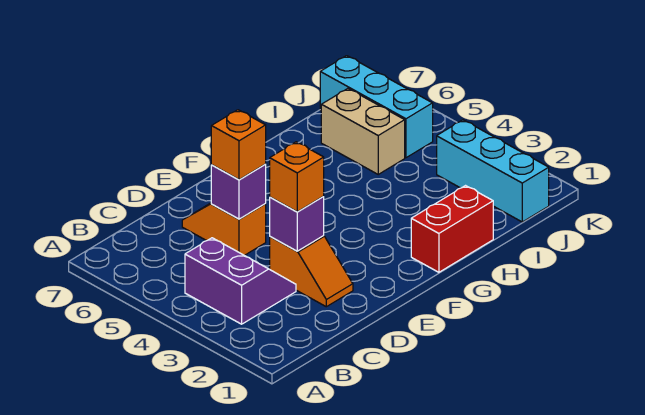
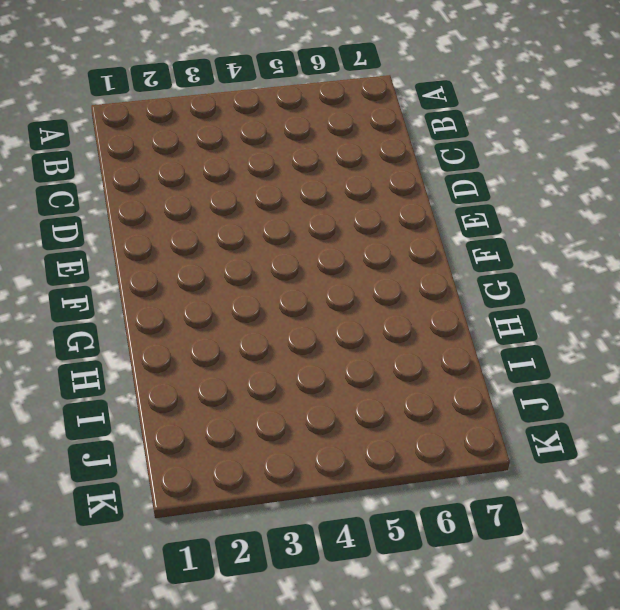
none -> purple slope B3:C4 level 1 top B
none -> orange slope D2:D3 level 1 top 3

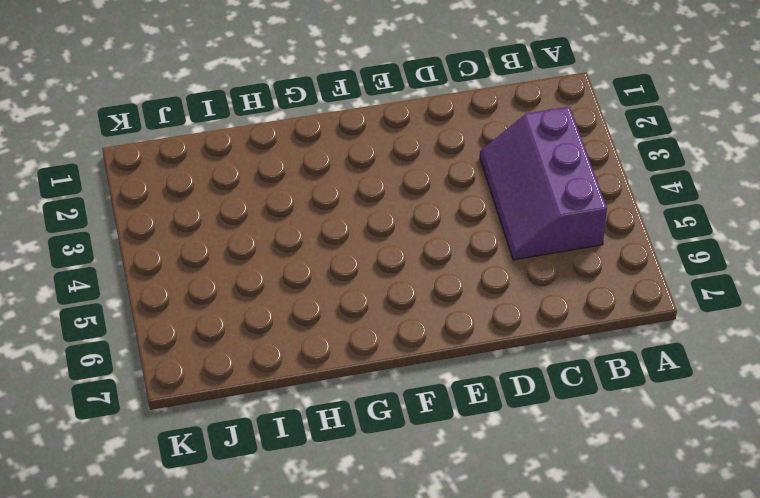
purple slope B3:C5 level 1 top B -> purple slope B3:C4 level 1 top B
none -> orange slope D2:D3 level 1 top 3
none -> orange slope D5:D6 level 1 top 5

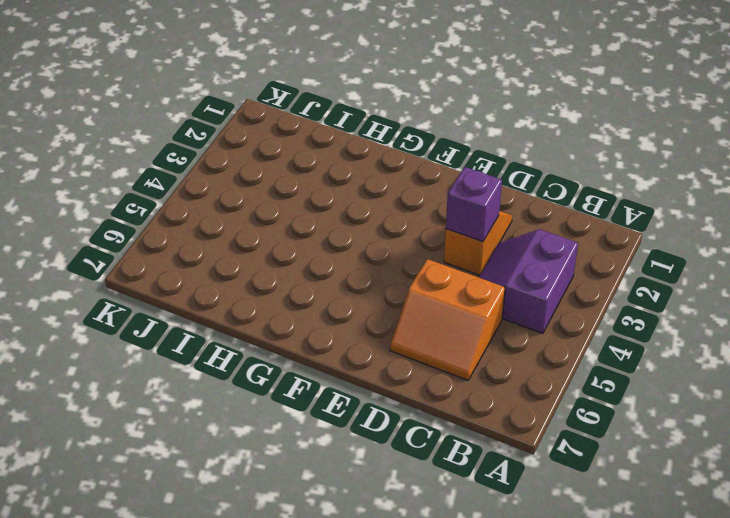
orange slope C5:D6 level 1 top 5 -> orange slope D5:D6 level 1 top 5
none -> red brick G1:H1 level 1
none -> tan brick I5:I6 level 1

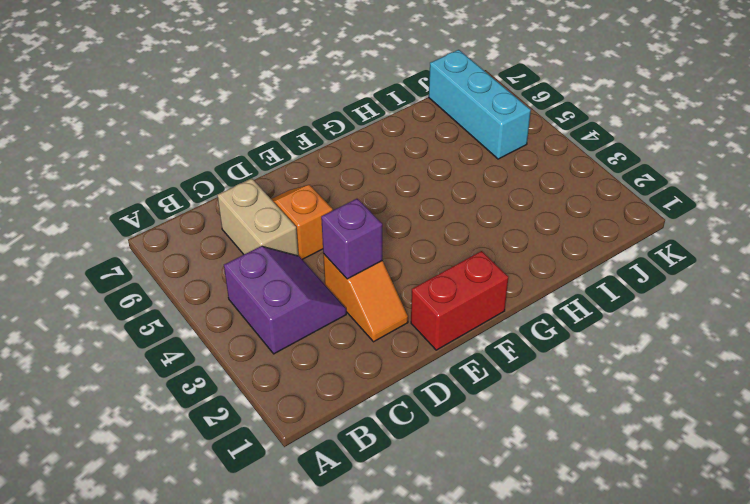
tan brick C5:C6 level 1 -> tan brick I5:I6 level 1
red brick E1:F1 level 1 -> red brick G1:H1 level 1
none -> cyan brick J1:J3 level 1
none -> purple brick D5 level 2

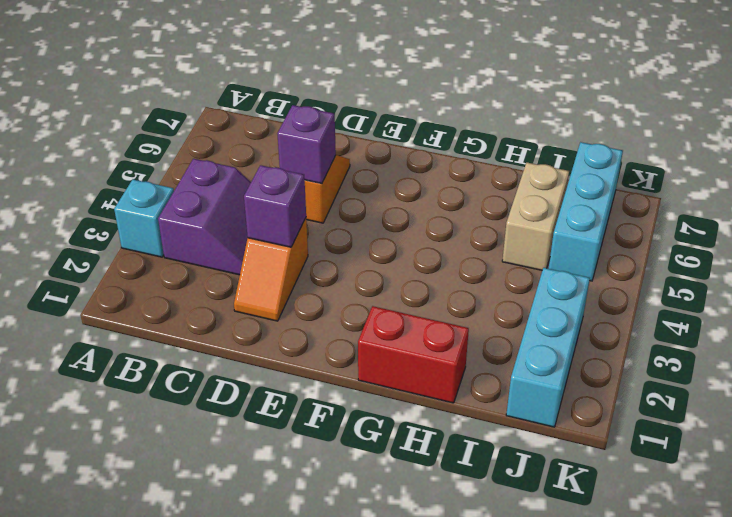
cyan brick A3 level 1 -> none
none -> orange brick D3 level 3
none -> orange brick D5 level 3

